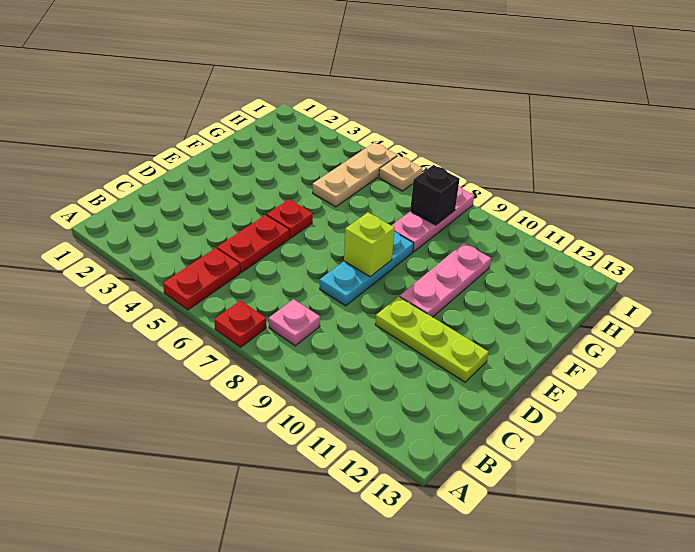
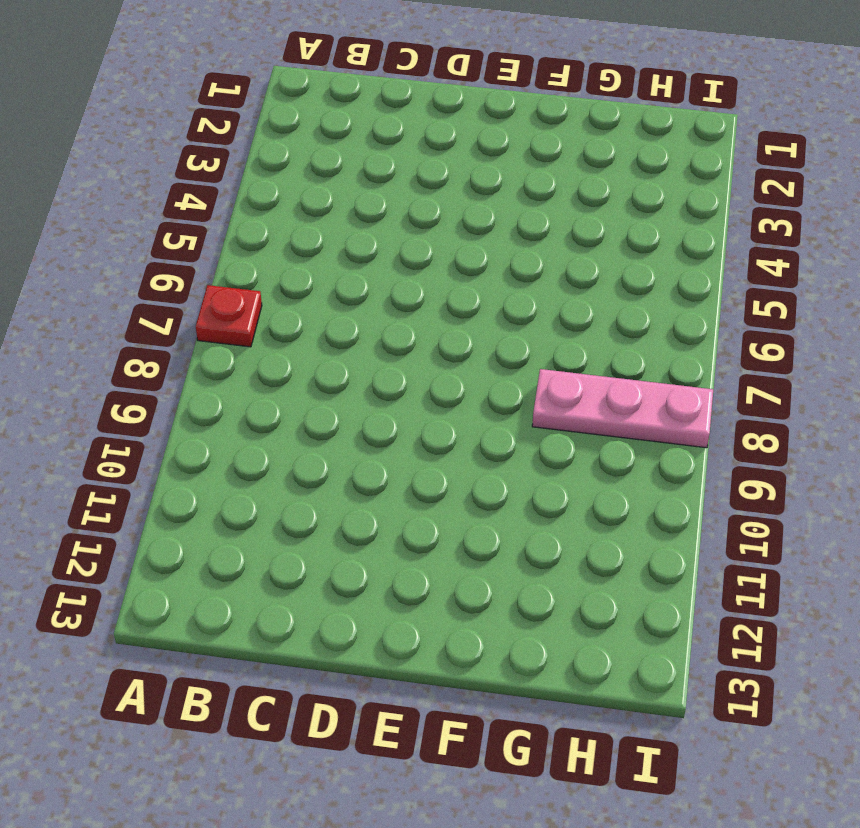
none -> red plate A5:B5 level 1
none -> pink plate B8 level 1
none -> red plate C5:D5 level 1

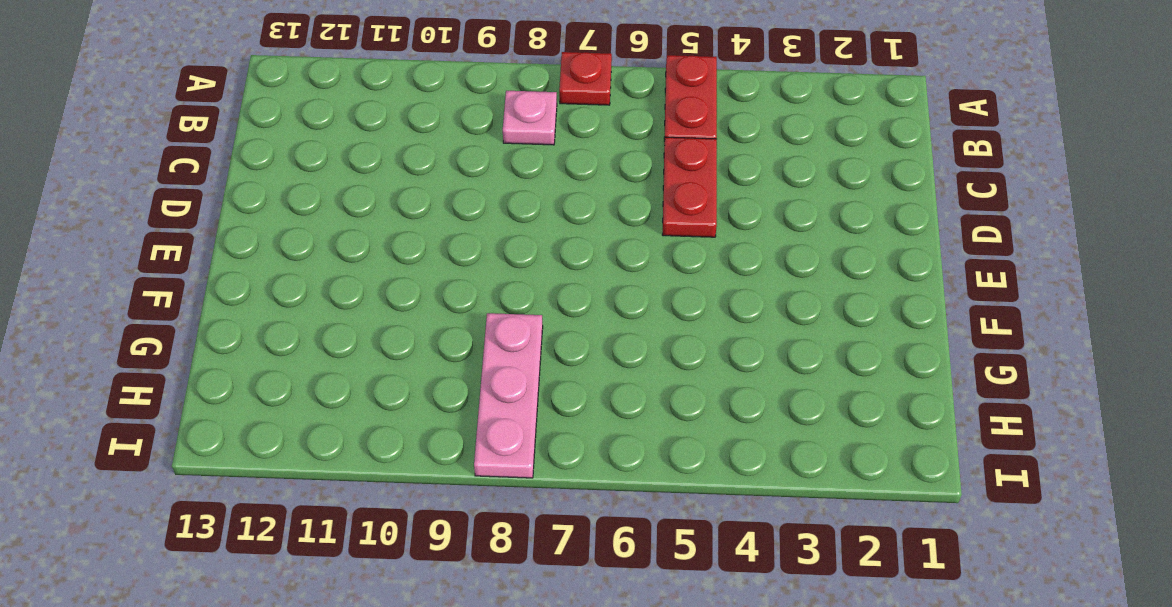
none -> cyan plate D8:F8 level 1
none -> lime plate D10:D12 level 1
none -> red plate E5 level 1

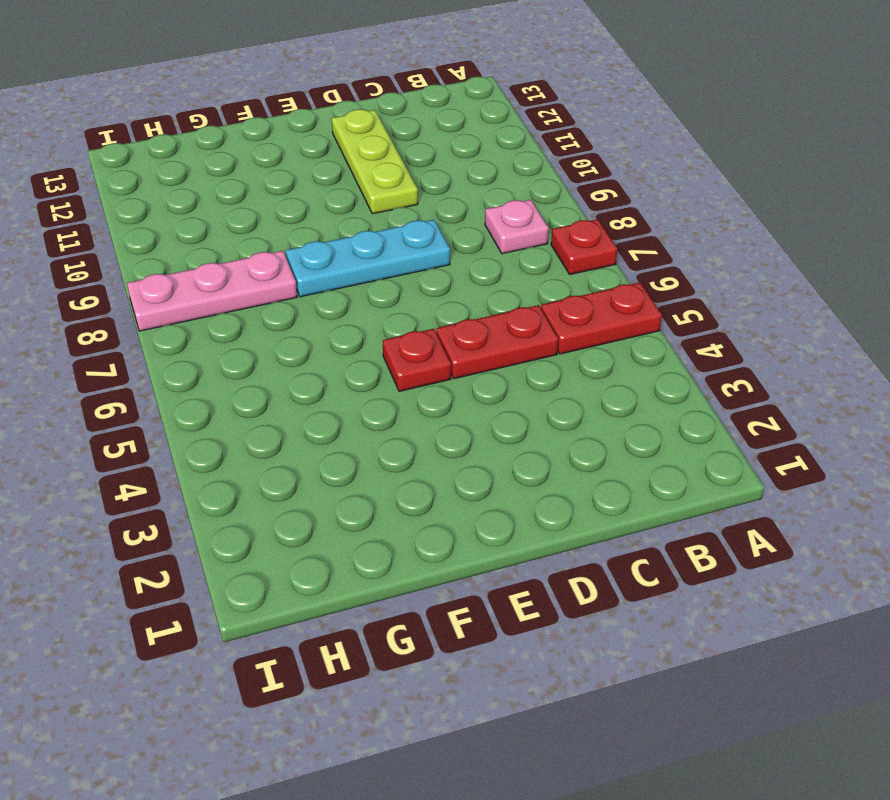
none -> pink plate E10:G10 level 1
none -> tan plate G5:I5 level 1
none -> tan plate I6 level 1

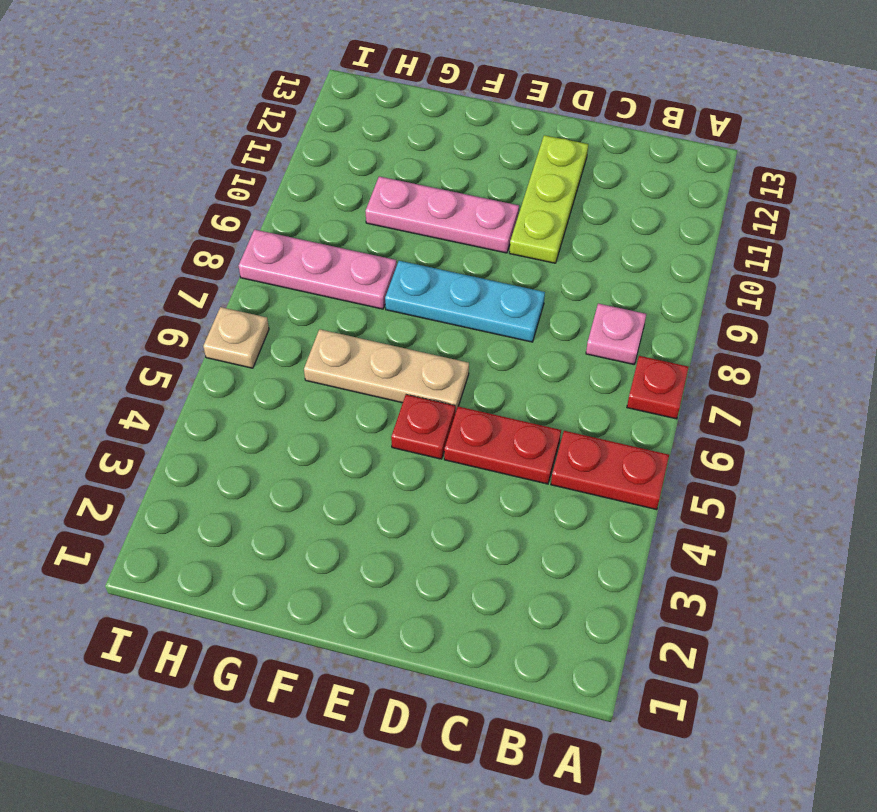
tan plate E6:G6 level 1 -> tan plate G5:I5 level 1
none -> lime brick E8 level 2
none -> black brick H8 level 2

